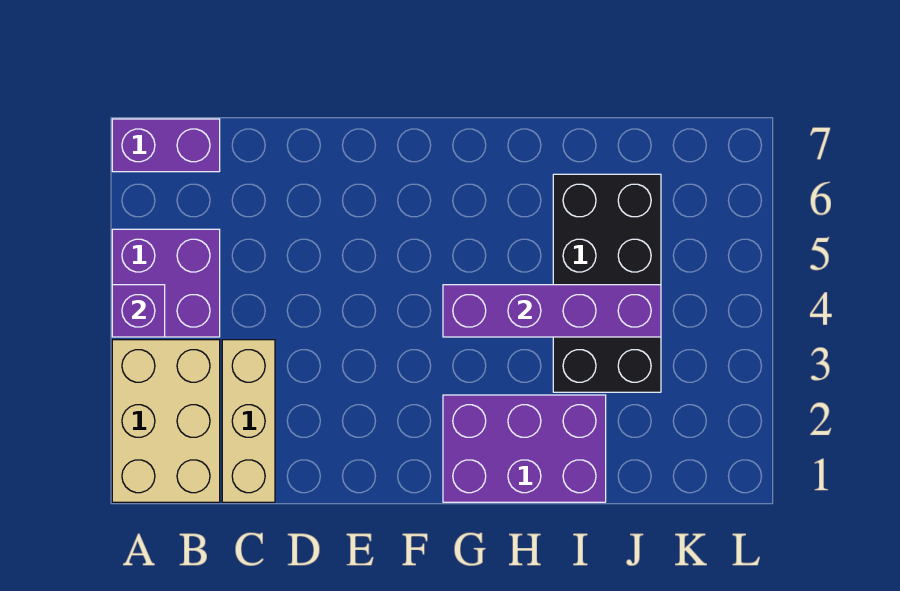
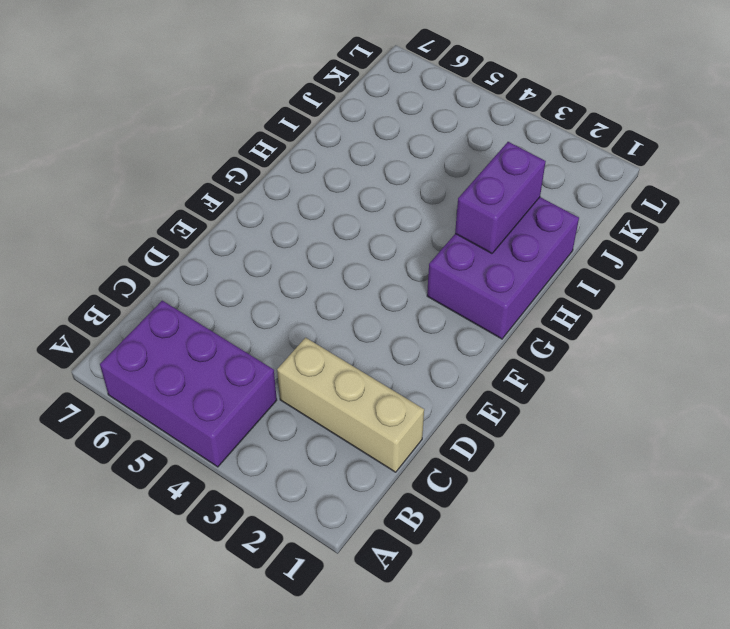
purple brick A4:B6 level 1 -> purple brick A4:B5 level 1
purple brick H2:I2 level 2 -> purple brick A7:B7 level 1
none -> tan brick A1:B3 level 1
none -> black brick I3:J6 level 1

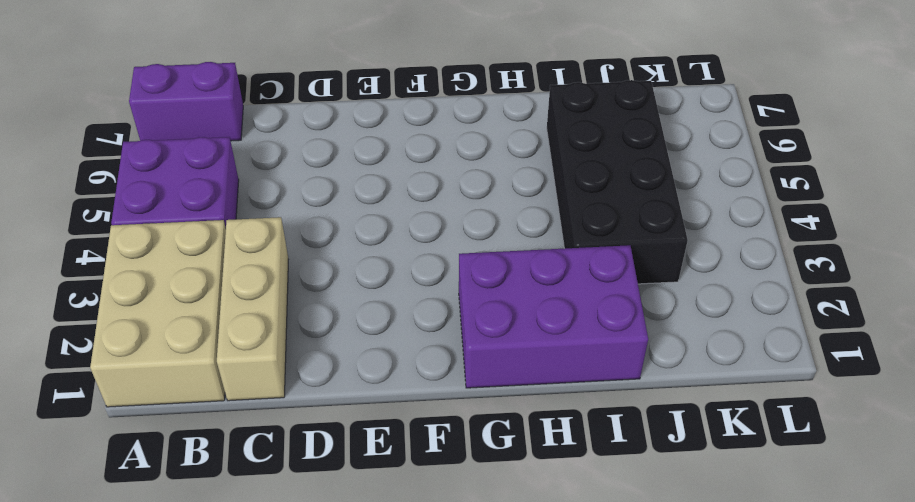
none -> purple brick A4 level 2
none -> purple brick G4:J4 level 2

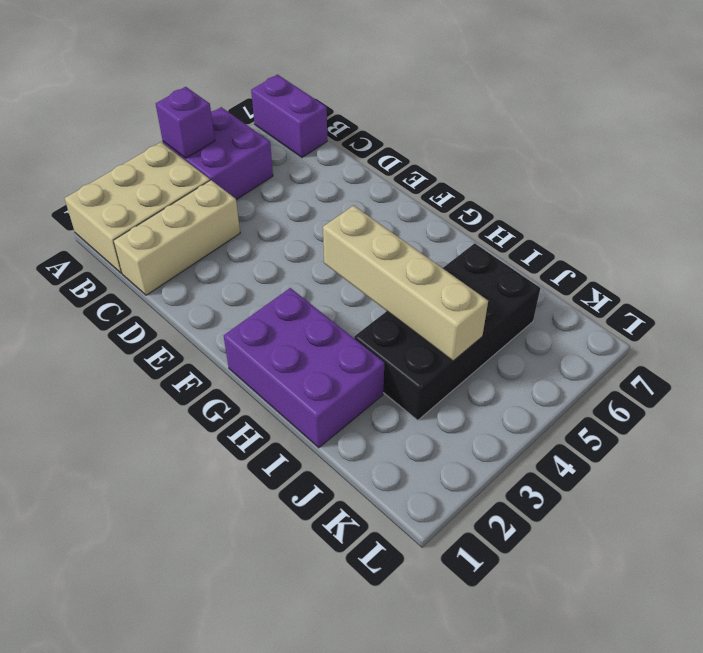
tan brick G4:J4 level 2 -> purple brick G4:J4 level 2

